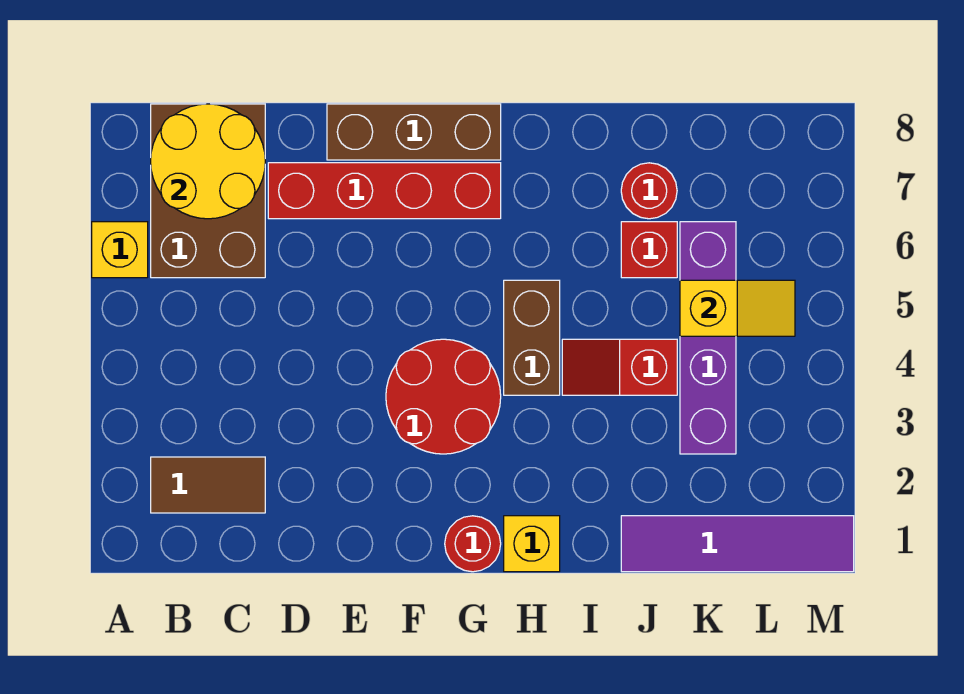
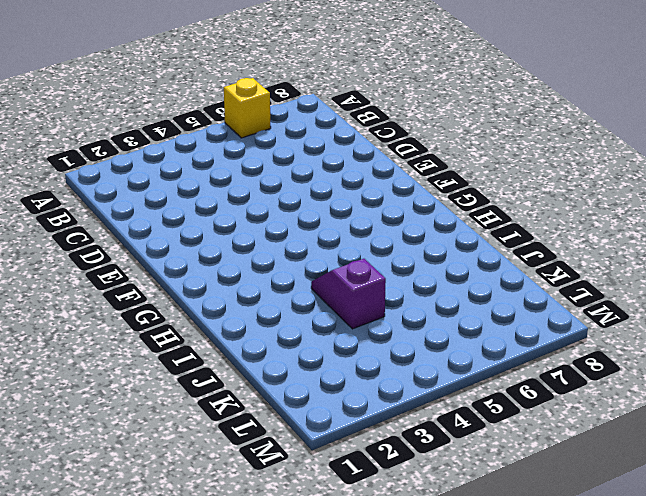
purple slope I4:J4 level 1 top J -> red slope I4:J4 level 1 top J
none -> brown tile B2:C2 level 1
none -> brown brick B6:C8 level 1
none -> red brick D7:G7 level 1

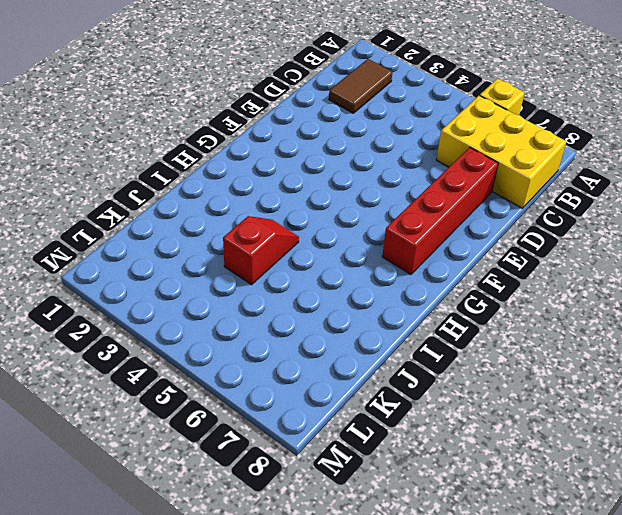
yellow brick B6:C8 level 1 -> brown brick B6:C8 level 1
none -> brown brick E8:G8 level 1
none -> red round brick F3:G4 level 1
none -> red round brick G1 level 1

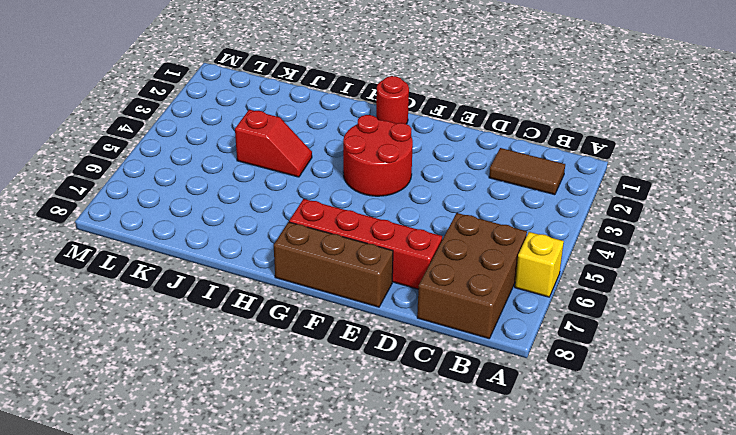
none -> yellow brick H1 level 1
none -> brown brick H4:H5 level 1
none -> purple tile J1:M1 level 1

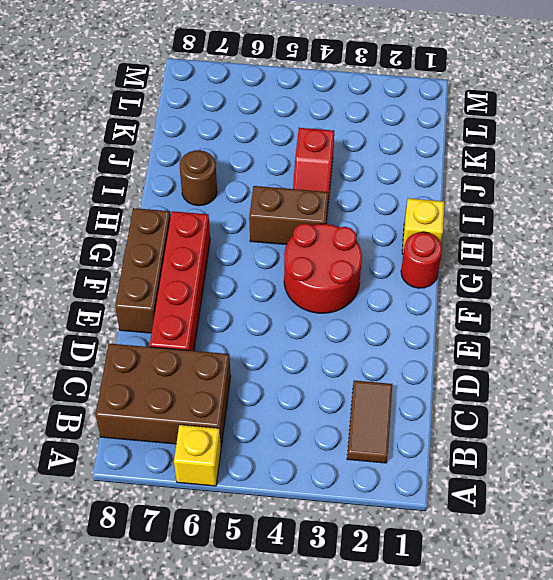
brown round brick I7 level 1 -> none
none -> purple tile J1:M1 level 1
none -> red brick J6 level 1
none -> red round brick J7 level 1

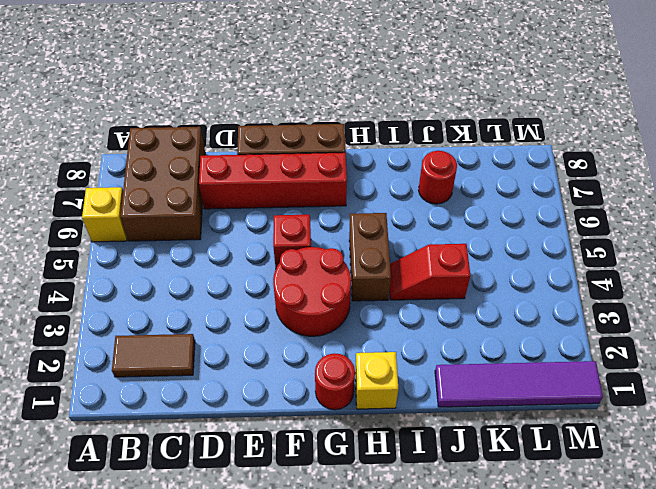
red brick F5 level 1 -> red brick J6 level 1
none -> purple brick K3:K6 level 1
none -> yellow round brick B7:C8 level 2
none -> yellow slope K5:L5 level 2 top K

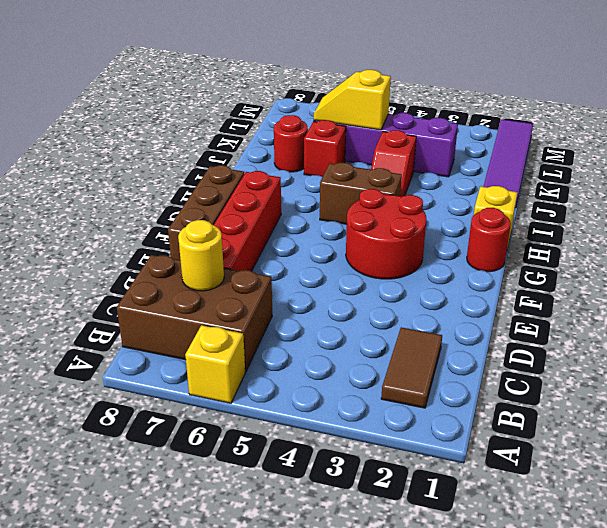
yellow round brick C7 level 2 -> yellow round brick B7:C8 level 2
yellow slope K5:K6 level 2 top 5 -> yellow slope K5:L5 level 2 top K

